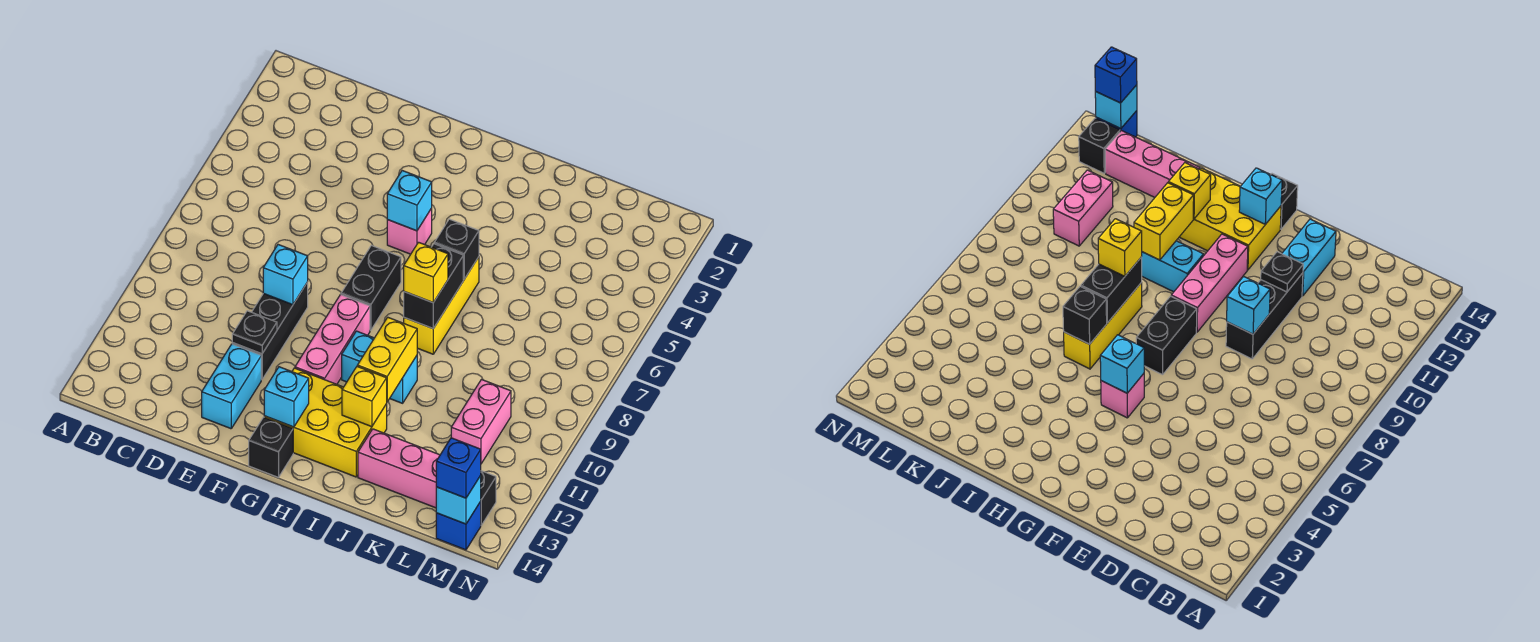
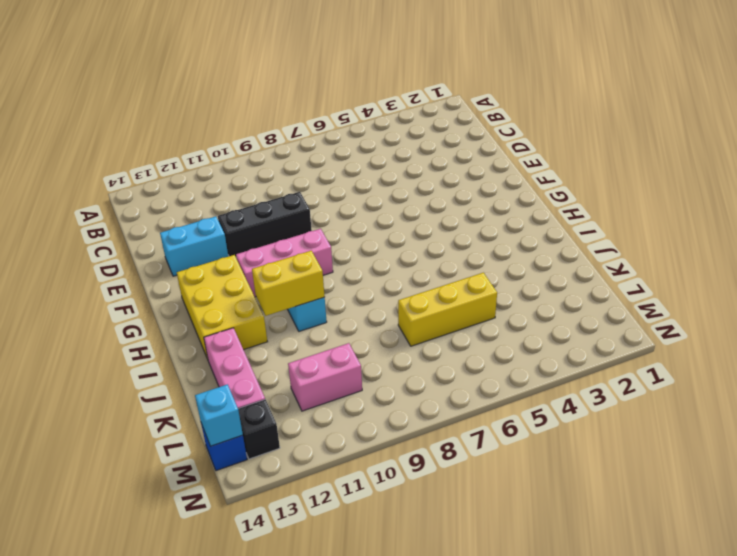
yellow brick K5:K7 level 1 -> yellow brick I6:I8 level 1
none -> pink brick G5 level 1
none -> black brick G7:G8 level 1
none -> black brick G14 level 1

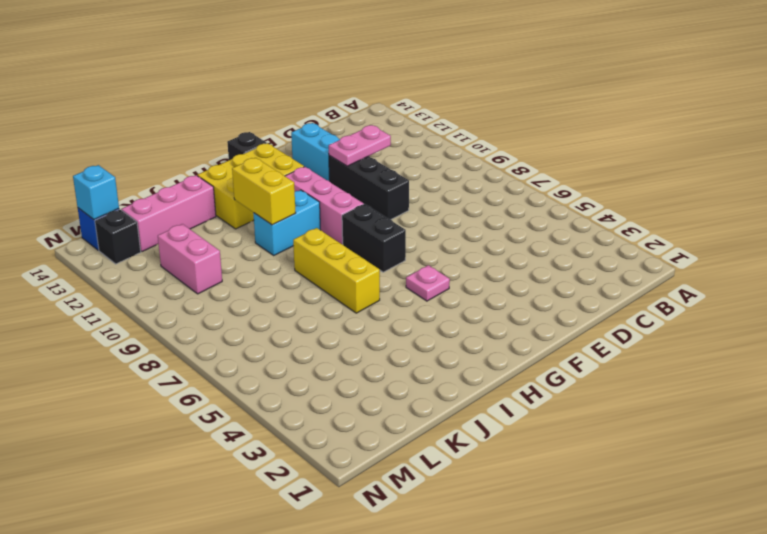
pink plate D11:E11 level 2 -> black plate E11 level 2
pink plate G5 level 1 -> pink brick G5 level 1
none -> cyan brick E9 level 2
none -> cyan brick G5 level 2
none -> cyan brick G13 level 2

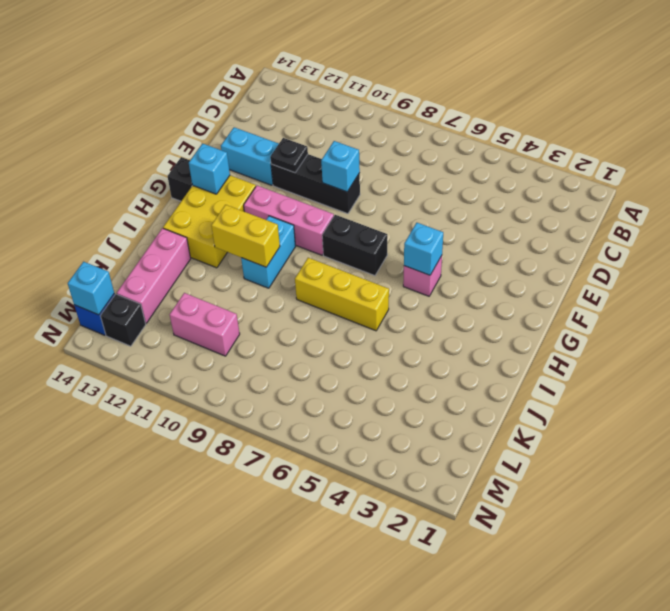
none -> black brick I6 level 2
none -> black brick I7:I8 level 2
none -> yellow brick I12 level 2

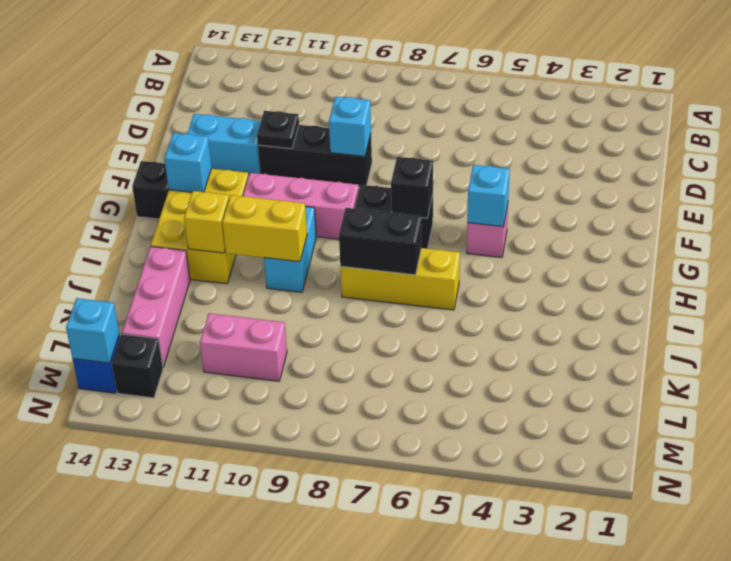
black brick G7 level 2 -> black brick I6 level 2
none -> yellow brick I8 level 3
none -> blue brick M14 level 3

